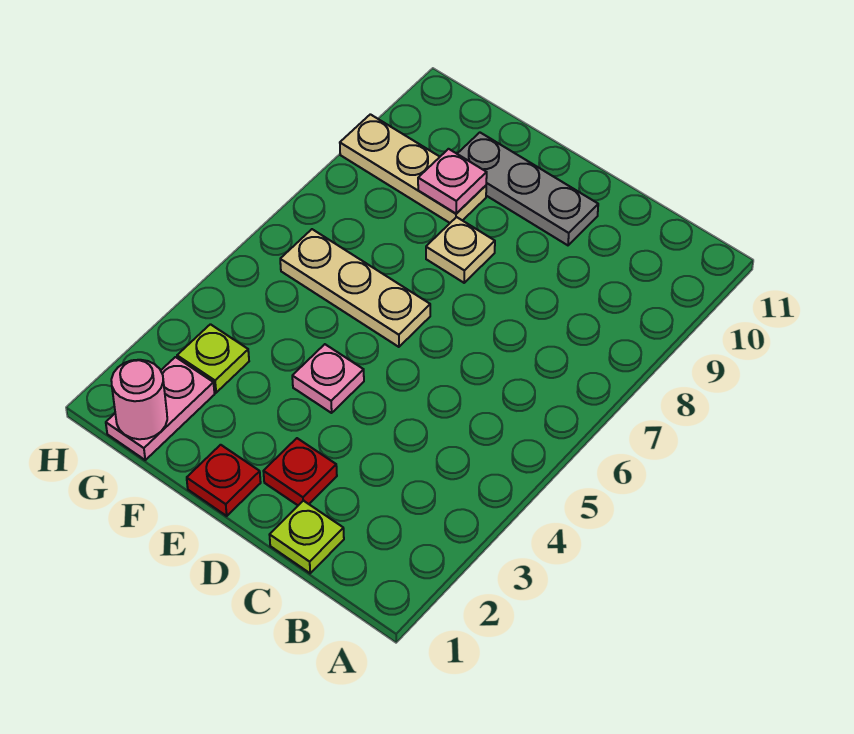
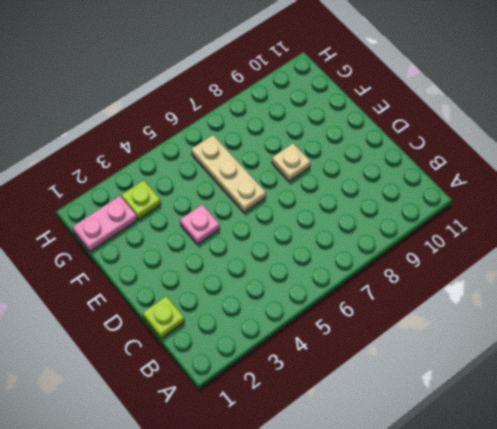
none -> red plate D2 level 1
none -> grey plate D10:F10 level 1
none -> red plate E1 level 1

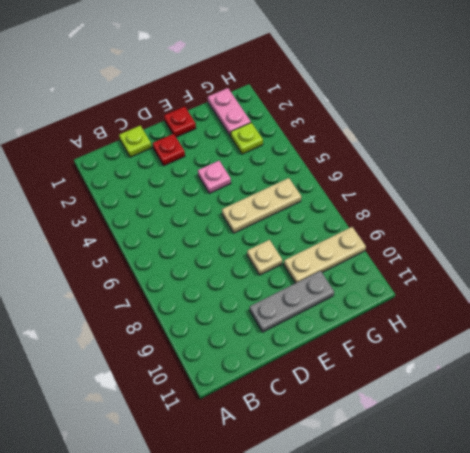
none -> pink plate F9 level 2
none -> pink round brick G1 level 2

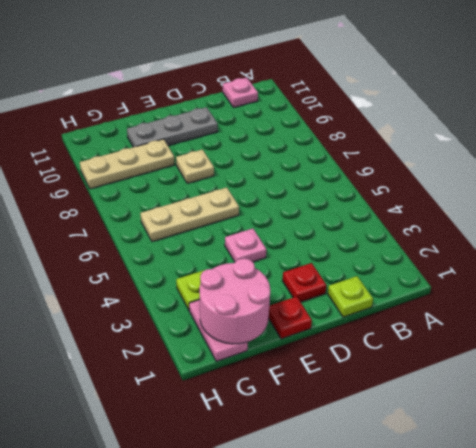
pink plate B11 level 1 -> pink plate F9 level 2
pink round brick F1:G2 level 2 -> pink round brick G1 level 2

